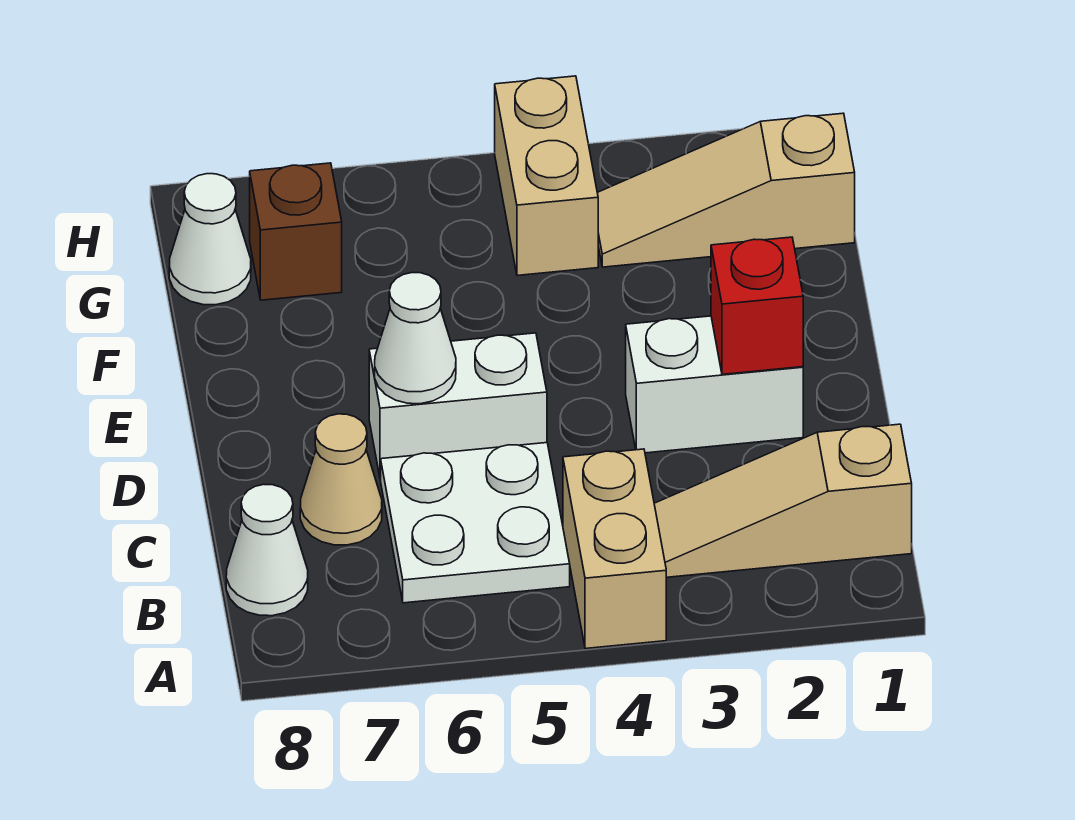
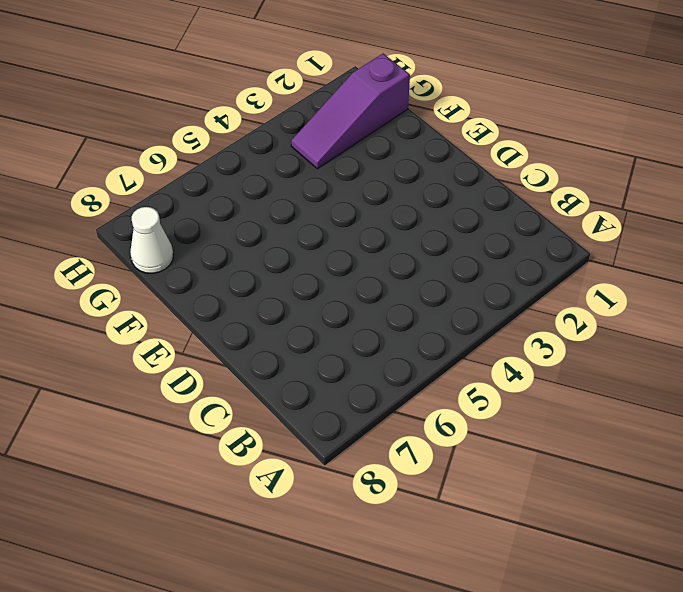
purple slope G1:G3 level 1 top 1 -> tan slope G1:G3 level 1 top 1
none -> tan brick A4:B4 level 1
none -> tan slope B1:B3 level 1 top 1
none -> white plate B5:C6 level 1

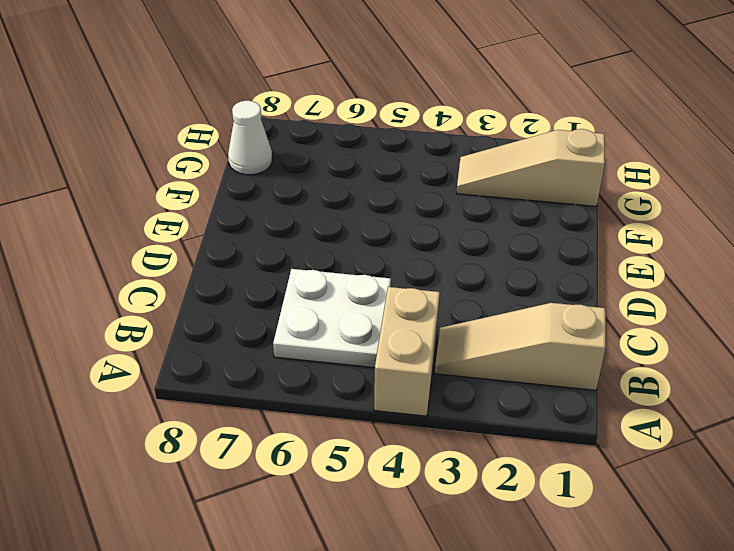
none -> white cone B8 level 1
none -> tan cone C7 level 1
none -> white brick D2:D3 level 1

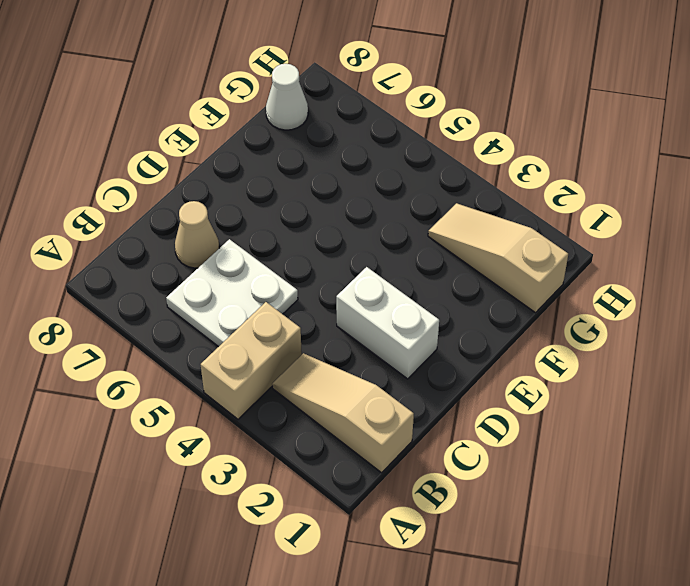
none -> white cone B8 level 1
none -> white brick D5:D6 level 1
none -> tan brick G4:H4 level 1

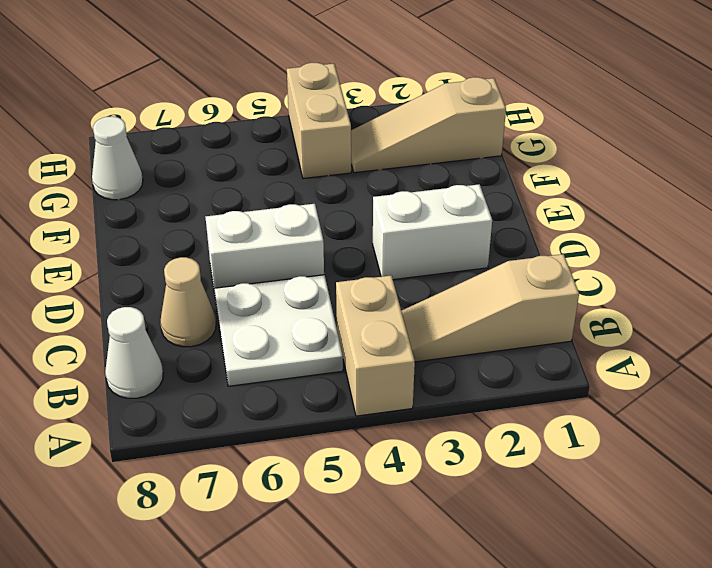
none -> brown brick G7 level 1
none -> red brick D2 level 2
none -> white cone D6 level 2

